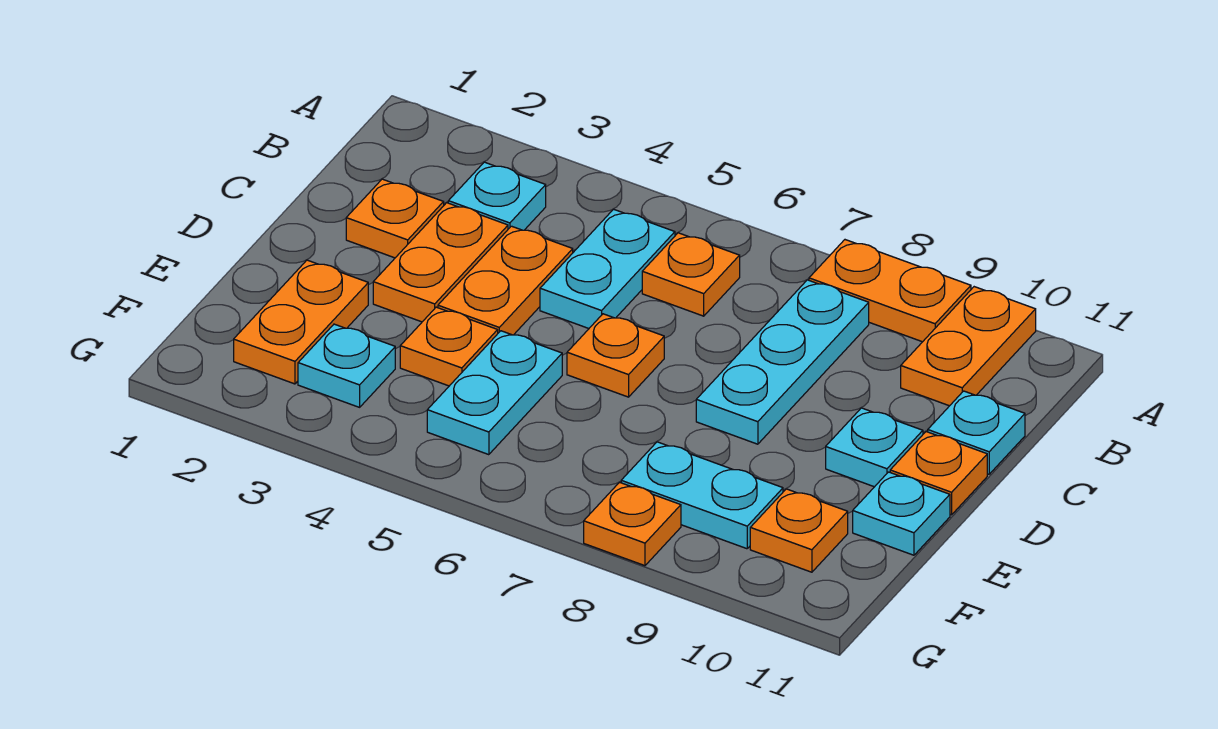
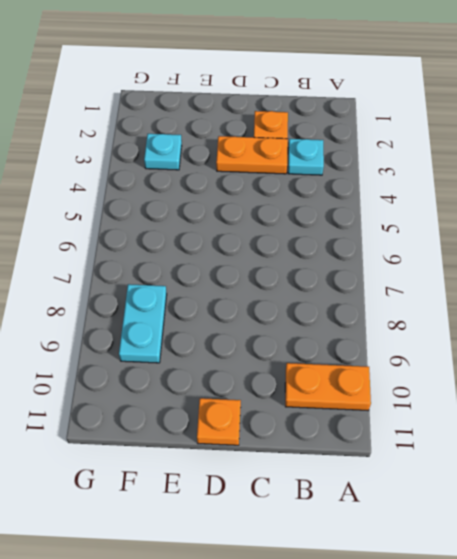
none -> orange plate A8:A9 level 1
none -> cyan plate B5:C5 level 1
none -> orange plate B6 level 1

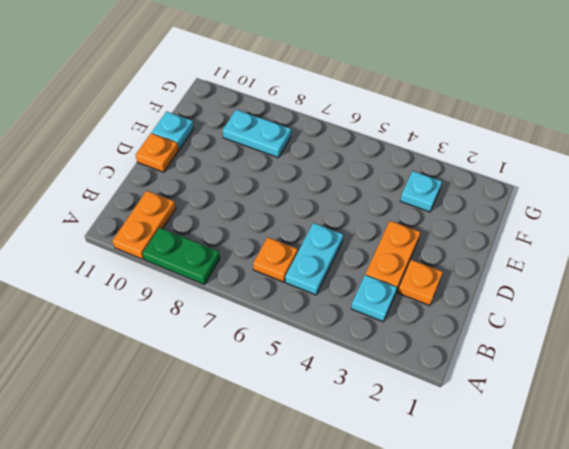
green plate A8:A9 level 1 -> orange plate A8:A9 level 1
none -> cyan plate B8:D8 level 1
none -> orange plate C4:D4 level 1
none -> cyan plate C11 level 1

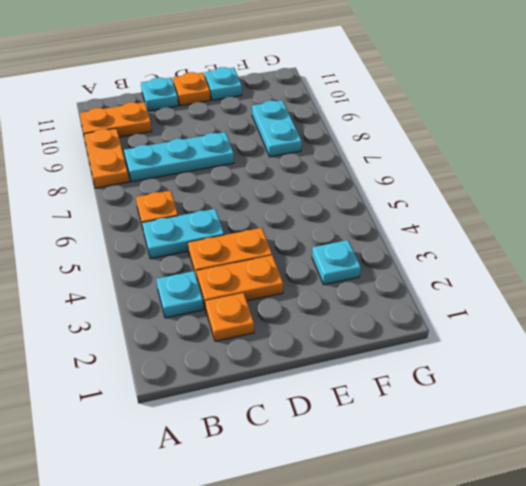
none -> orange plate D6 level 1
none -> cyan plate D10 level 1
none -> orange plate E2:F2 level 1

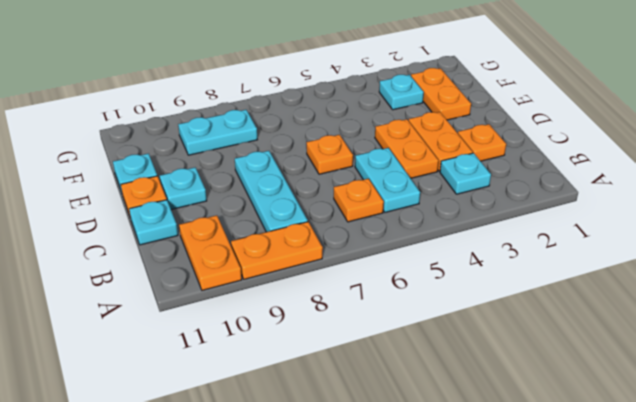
none -> orange plate E4 level 1
none -> cyan plate E5:F5 level 1
none -> orange plate F10 level 1

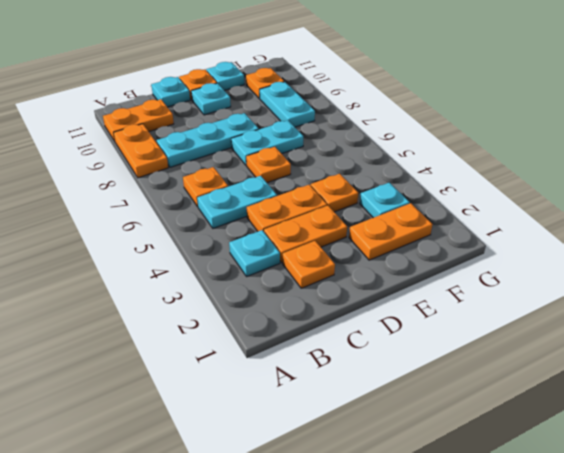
cyan plate D7:E7 level 1 -> cyan plate E5:F5 level 1
none -> orange plate G8 level 1

